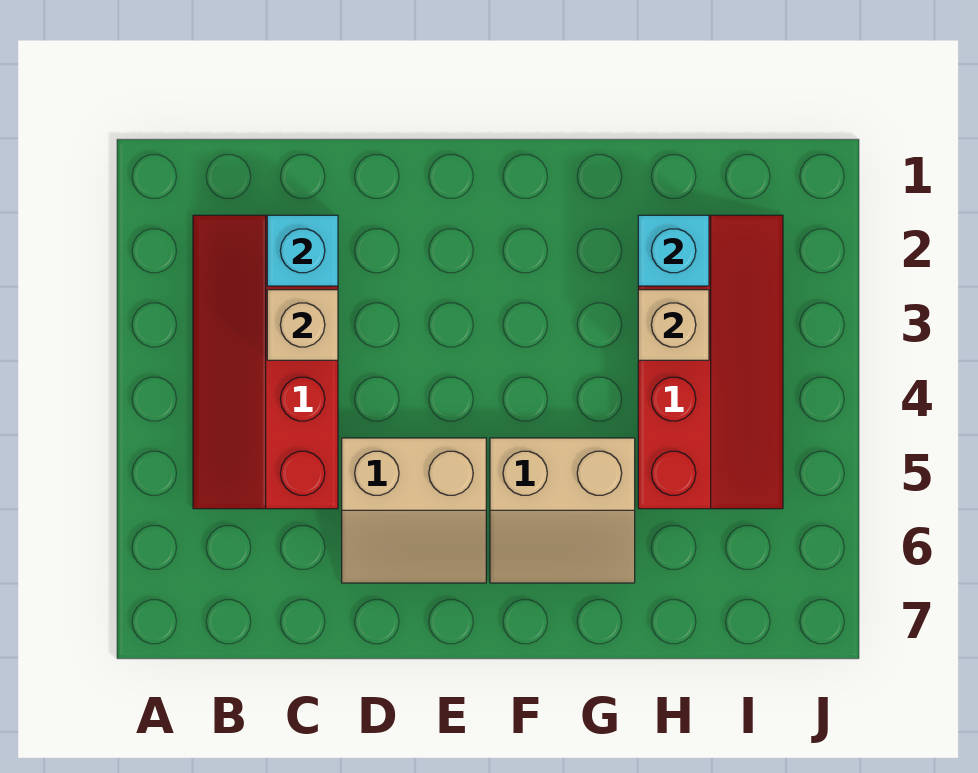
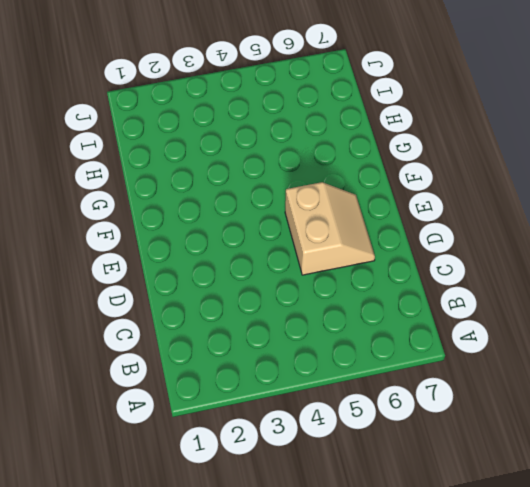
none -> red slope B2:C5 level 1 top C
none -> tan slope F5:G6 level 1 top 5

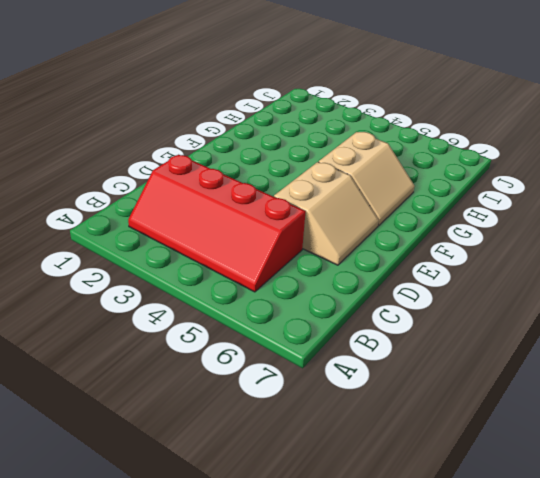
none -> red slope H2:I5 level 1 top H
none -> cyan brick C2 level 2

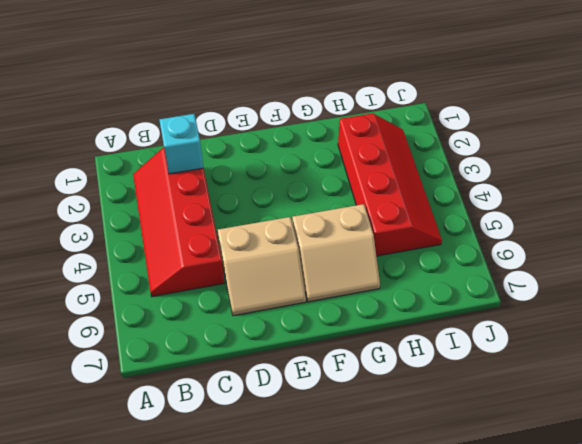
none -> tan brick C3 level 2
none -> cyan brick H2 level 2

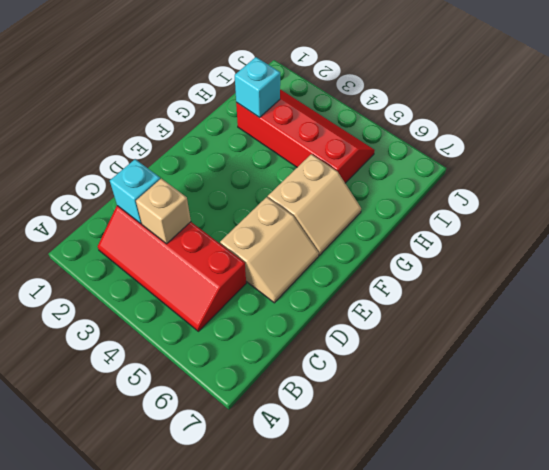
none -> tan brick H3 level 2

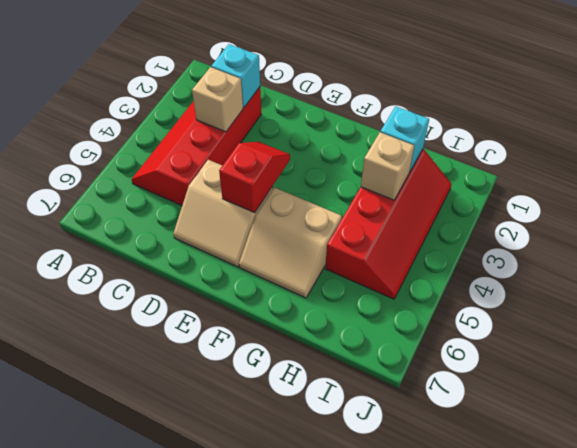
red slope E4:E5 level 2 top 5 -> none

